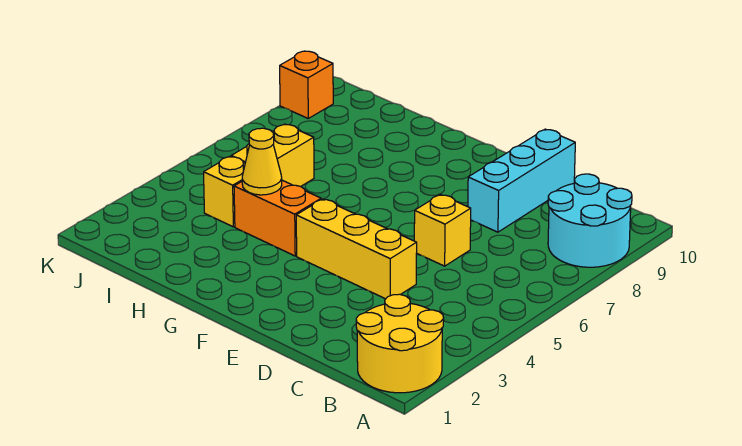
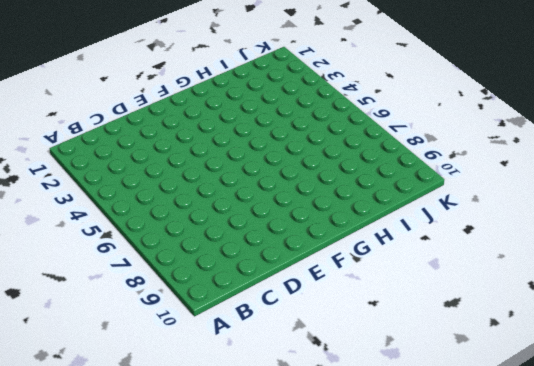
none -> yellow round brick A1:B2 level 1
none -> cyan round brick A8:B9 level 1

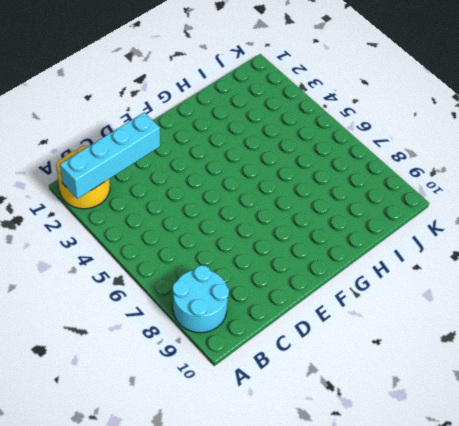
cyan brick A2:D2 level 2 -> none
none -> yellow brick D4:F4 level 1
none -> yellow brick D6 level 1

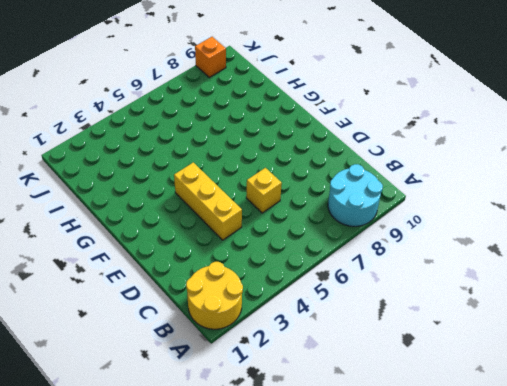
none -> cyan brick D8:D10 level 1
none -> orange brick G4:H4 level 1

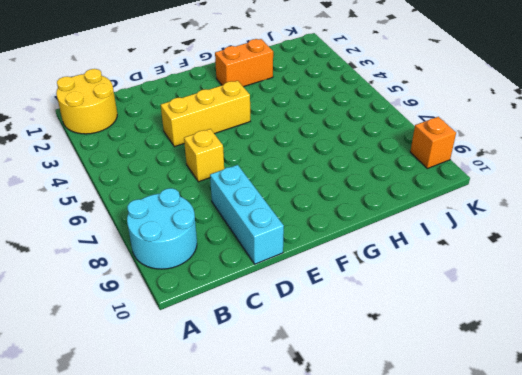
orange brick G2:H2 level 1 -> orange brick G4:H4 level 1
none -> yellow brick I4 level 1
none -> yellow brick I5:I6 level 1

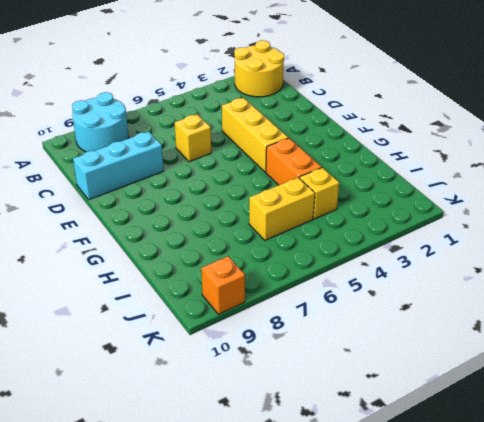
none -> yellow cone H4 level 2

